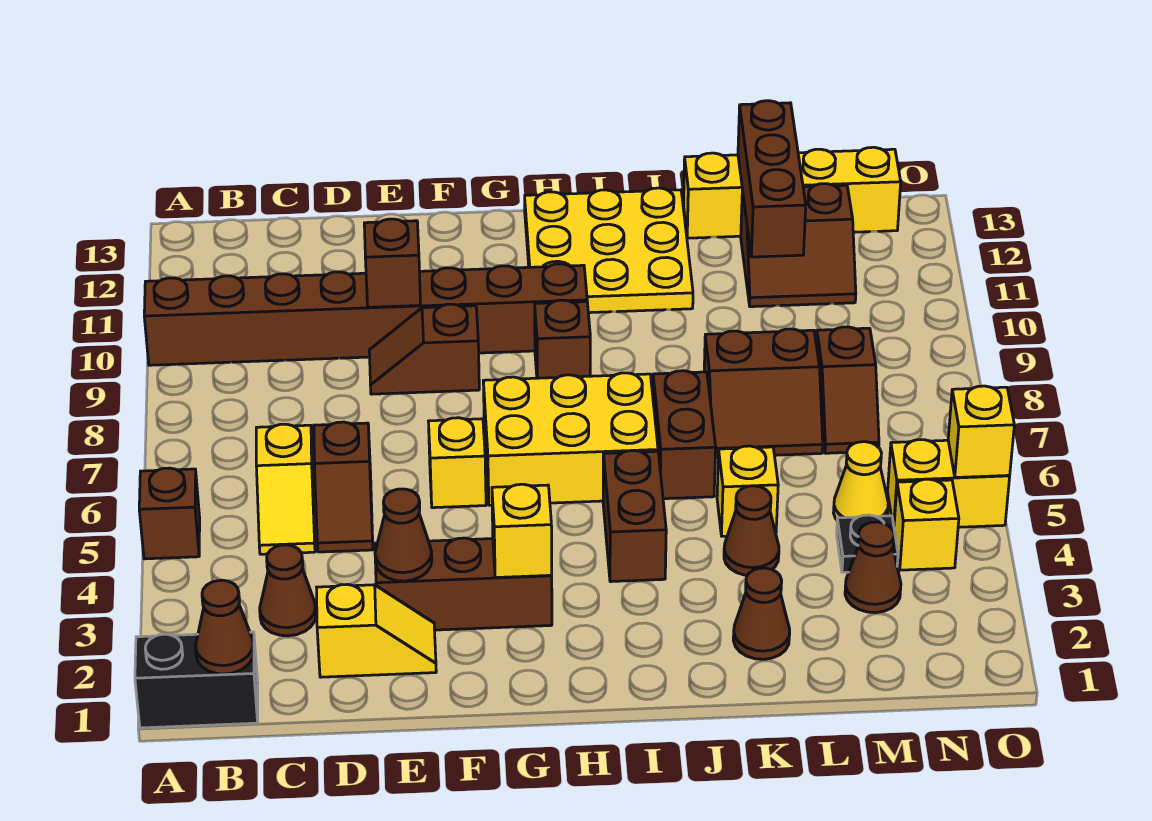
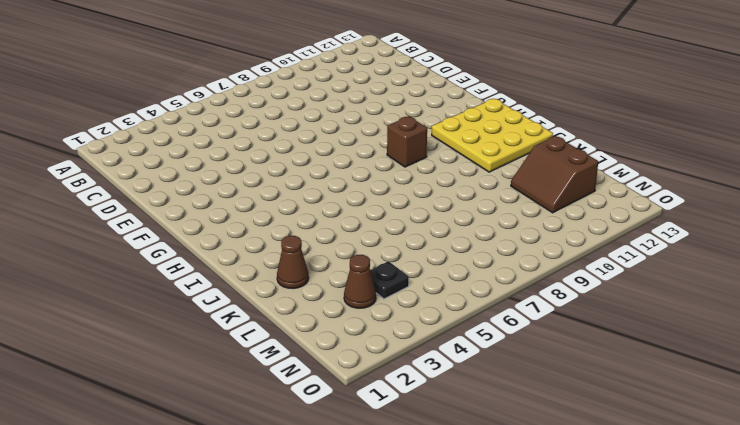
none -> black brick A1:B1 level 1
none -> brown brick A5 level 1
none -> brown brick A10:H10 level 1
none -> brown cone C3 level 1

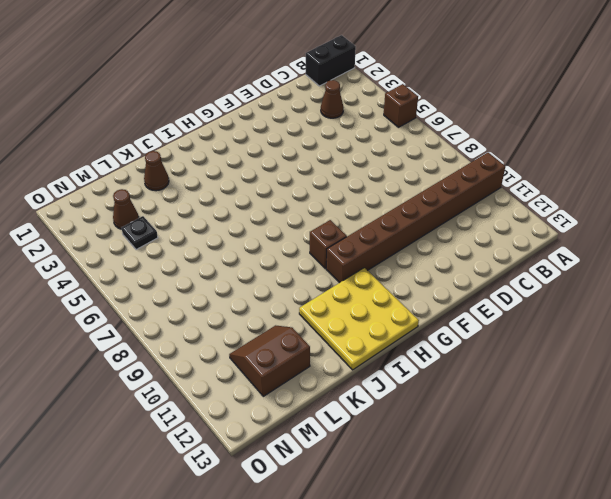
none -> yellow slope C5:C6 level 1 top 6
none -> yellow slope D2:E2 level 1 top D
none -> brown slope D5:D6 level 1 top 6
none -> brown brick E3:G3 level 1

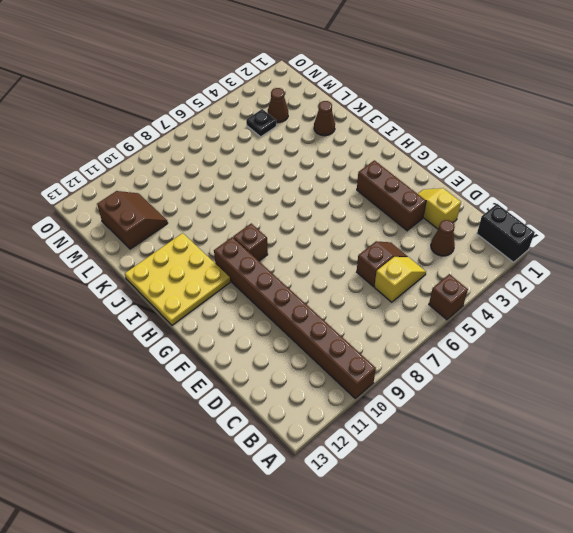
none -> brown slope E9:F9 level 1 top F
none -> yellow brick F6 level 1
none -> yellow brick G6:I7 level 1
none -> brown brick I4:I5 level 1

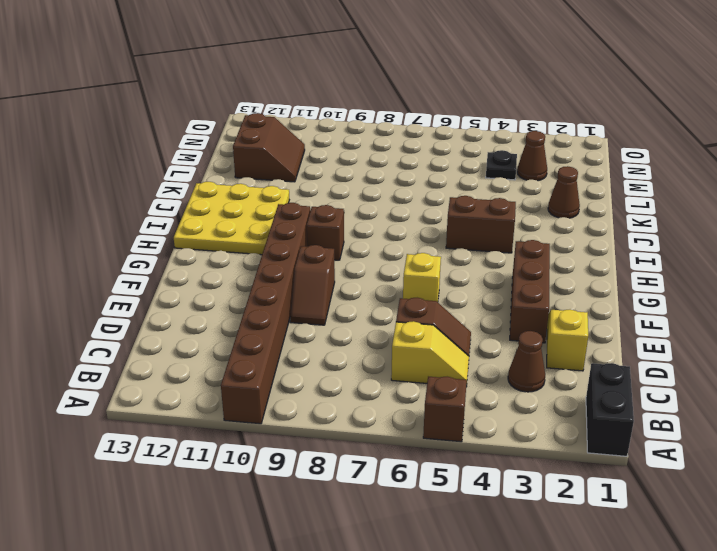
none -> yellow brick G6:I7 level 1
none -> brown brick J6:J7 level 1
none -> brown cone K4 level 1
none -> yellow brick K5 level 1

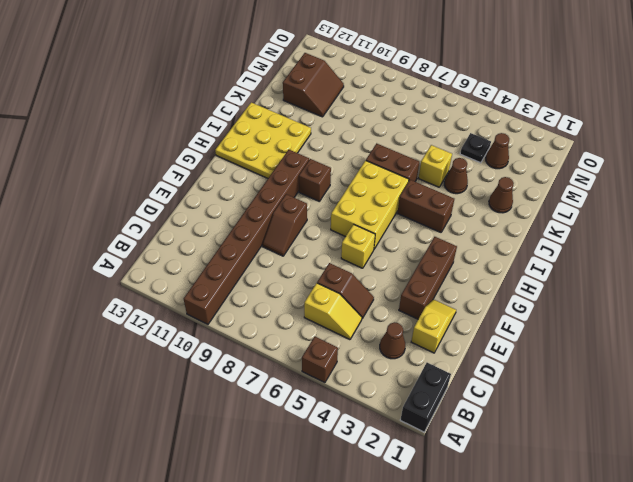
none -> brown slope K7:L8 level 1 top 8
none -> yellow brick K13:N13 level 1
none -> yellow cone M5 level 1
none -> brown slope M7:M8 level 1 top 8

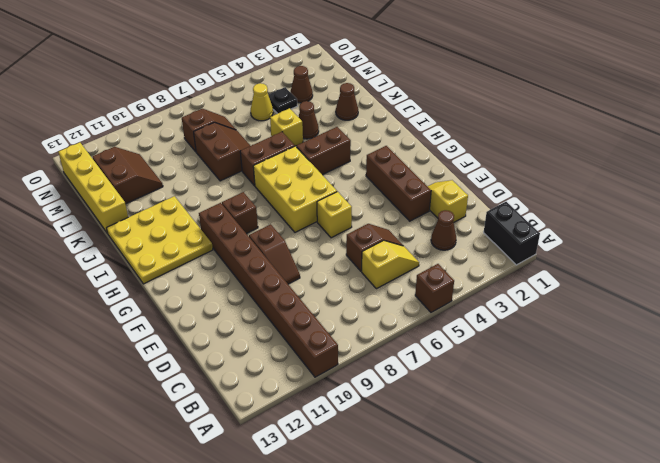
none -> yellow brick N4 level 1
none -> yellow brick N5:O5 level 1
none -> brown cone B1 level 2
none -> brown cone E3 level 2

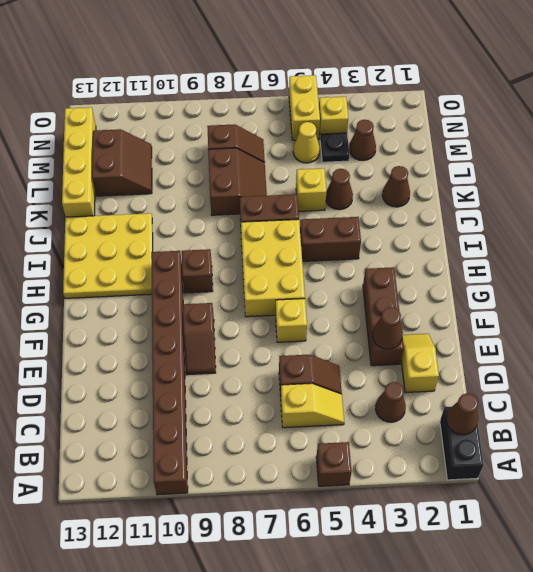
none -> brown brick E10 level 2
none -> yellow brick G3 level 2
none -> brown brick L11:L13 level 2
none -> yellow brick O5 level 2

